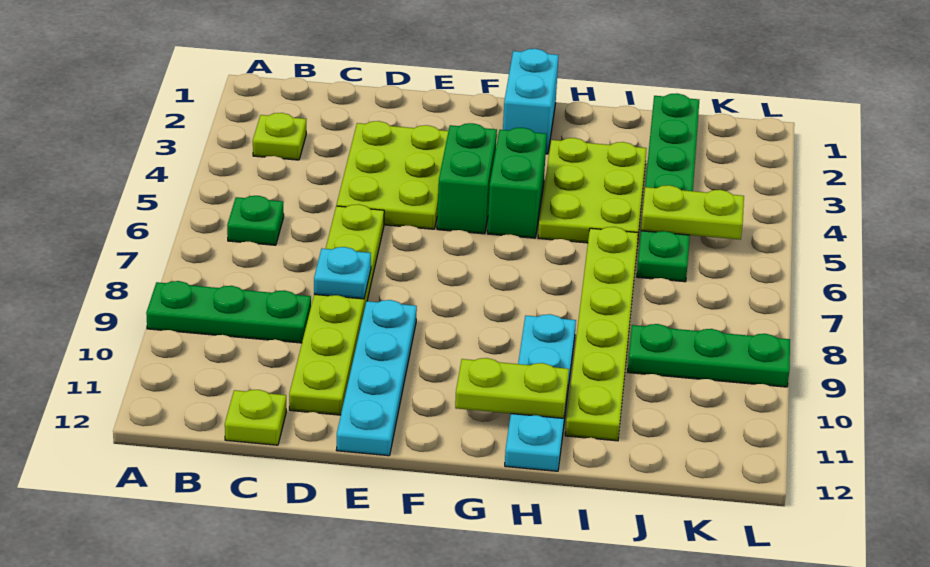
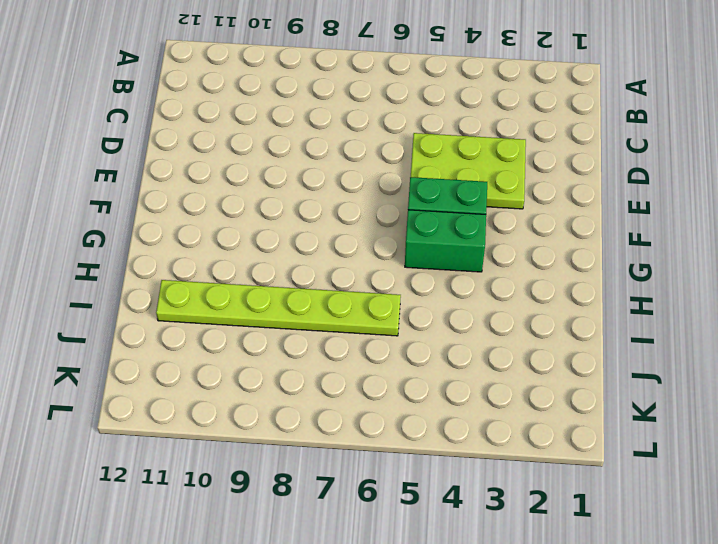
none -> green plate A9:C9 level 1
none -> lime plate B3 level 1
none -> green plate B6 level 1

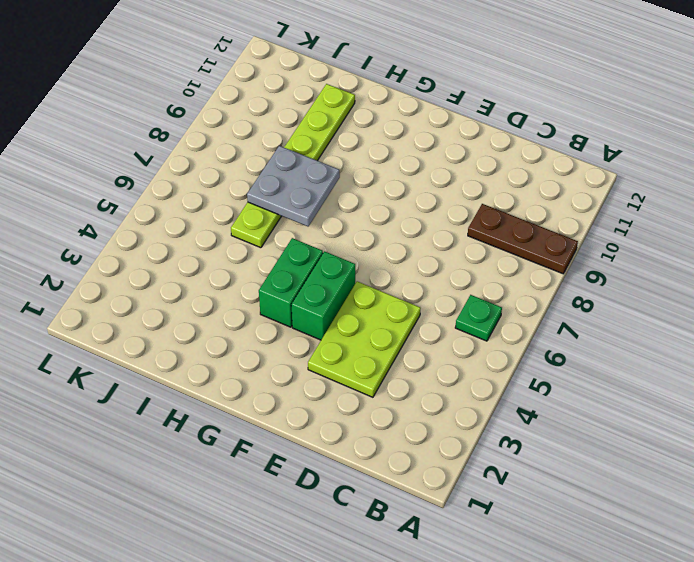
brown plate A9:C9 level 1 -> green plate A9:C9 level 1
grey plate H7:I8 level 2 -> none
none -> lime plate B3 level 1
none -> lime plate C12 level 1
none -> lime plate D6:D11 level 1

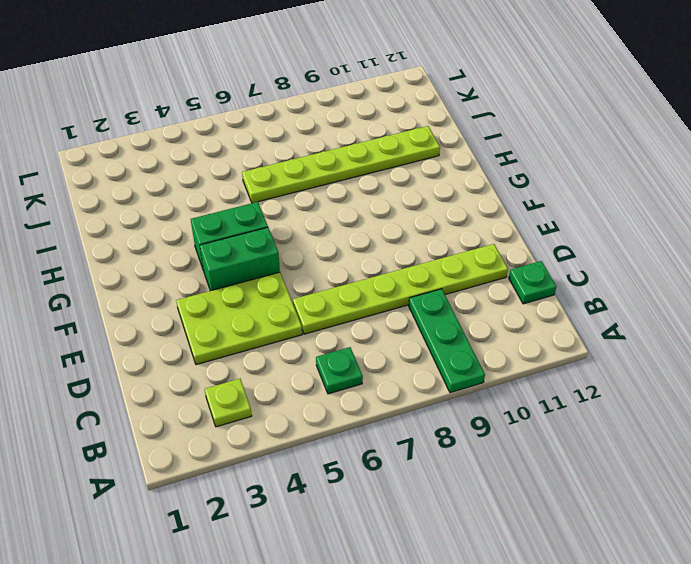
green plate C12 level 1 -> lime plate C12 level 1
none -> cyan plate E9:E12 level 1
none -> cyan brick G1:G2 level 1
none -> lime plate H3:I5 level 1

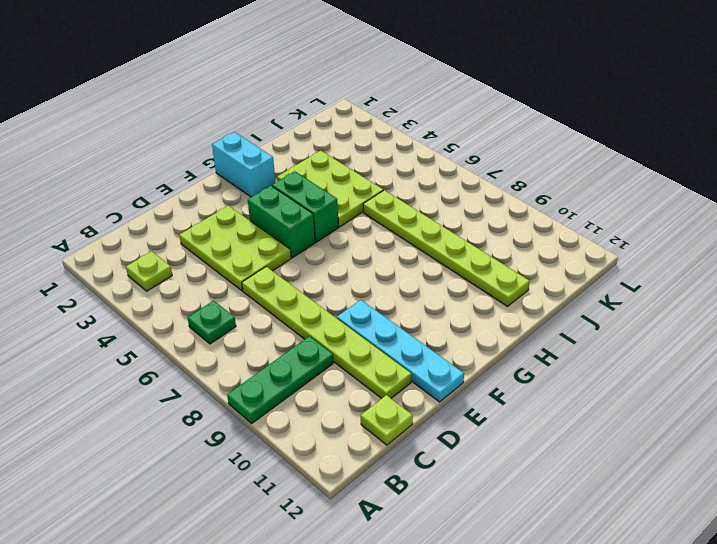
none -> cyan plate H9:H12 level 1
none -> green plate J1:J6 level 1
none -> green plate J9:L9 level 1

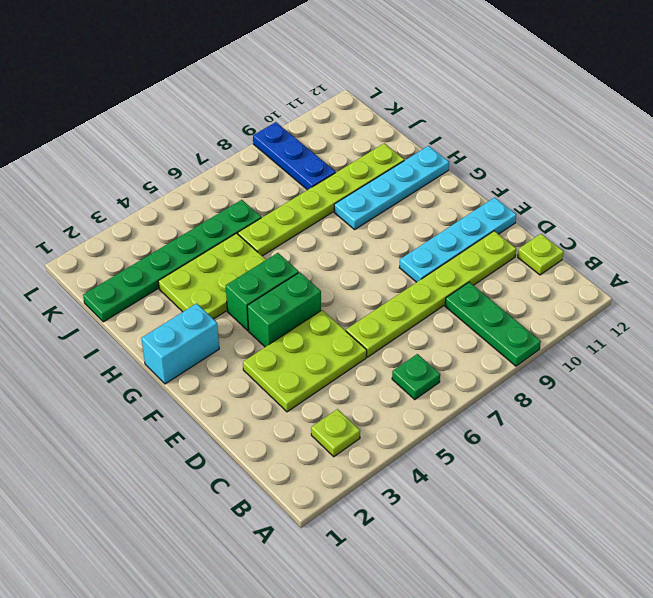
blue plate J9:L9 level 1 -> green plate J9:L9 level 1
none -> cyan plate D8 level 2
none -> lime plate G11:H11 level 2
none -> lime plate J5:K5 level 2

